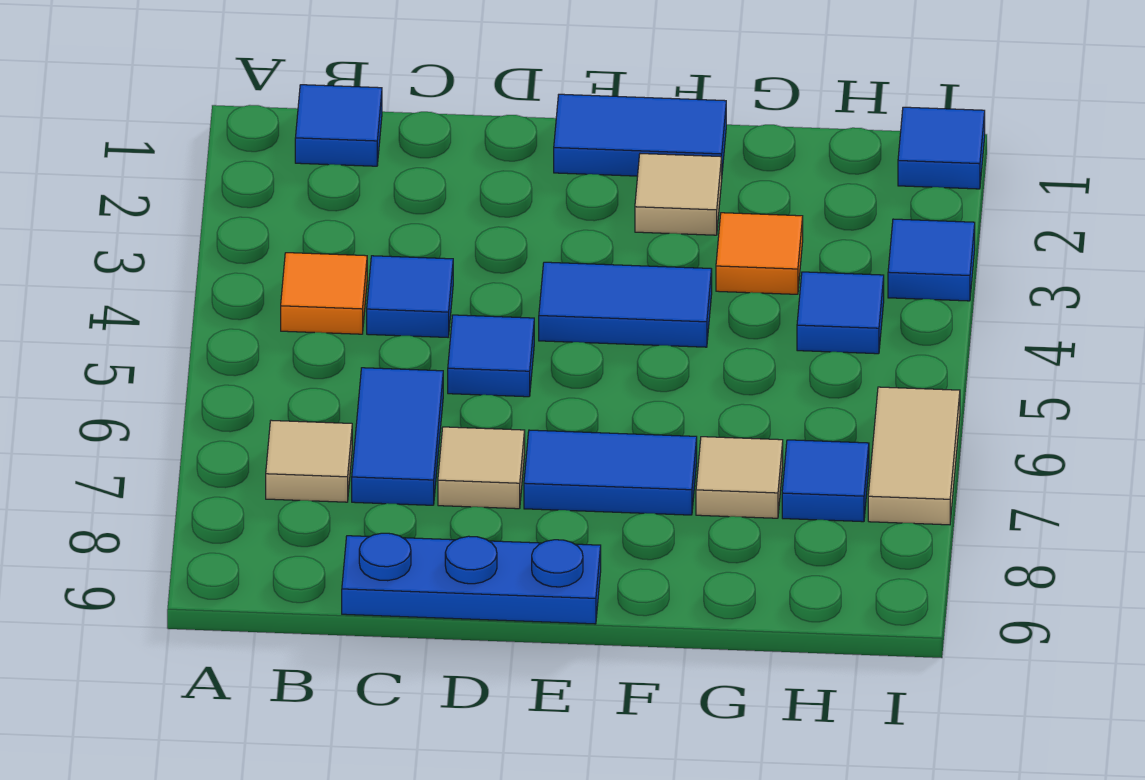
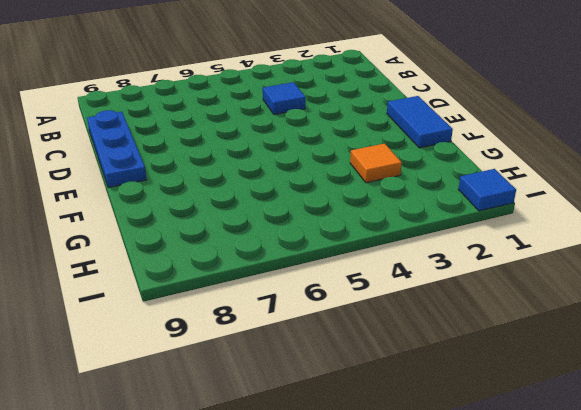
none -> blue tile B1 level 1
none -> orange tile B4 level 1
none -> tan tile B7 level 1

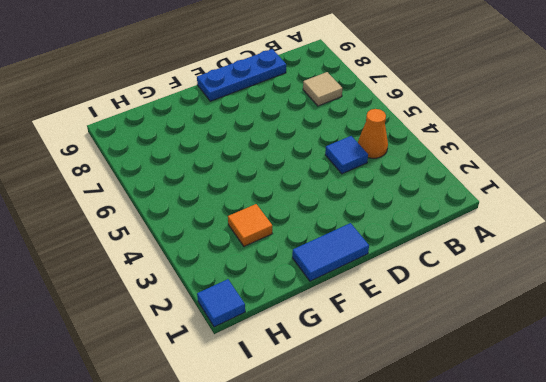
orange cone B4 level 1 -> orange tile B4 level 1
none -> blue tile B1 level 1
none -> blue tile C6:C7 level 1
none -> blue tile D5 level 1

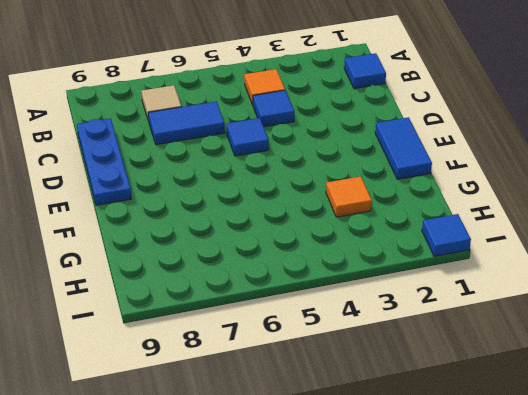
none -> tan tile D7 level 1
none -> blue tile E4:F4 level 1
none -> blue tile E7:F7 level 1

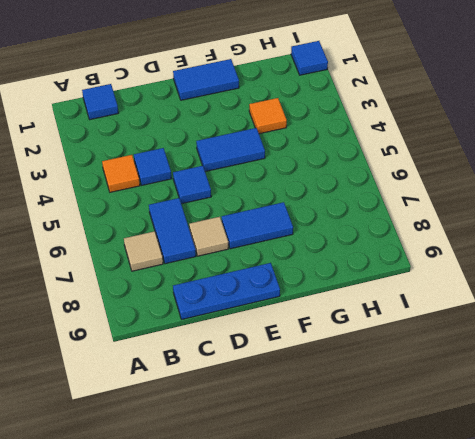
none -> tan tile F2 level 1
none -> tan tile G7 level 1
none -> blue tile H4 level 1

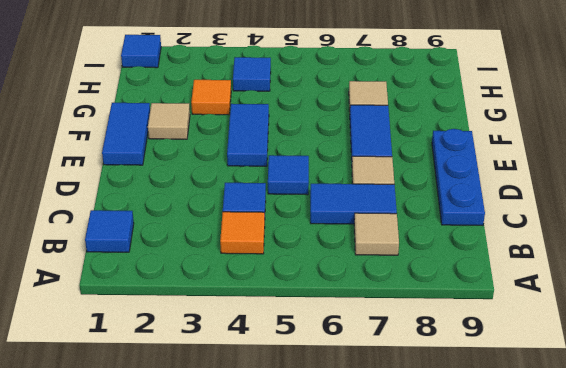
none -> blue tile H7 level 1
none -> blue tile I3 level 1
none -> tan tile I6:I7 level 1

